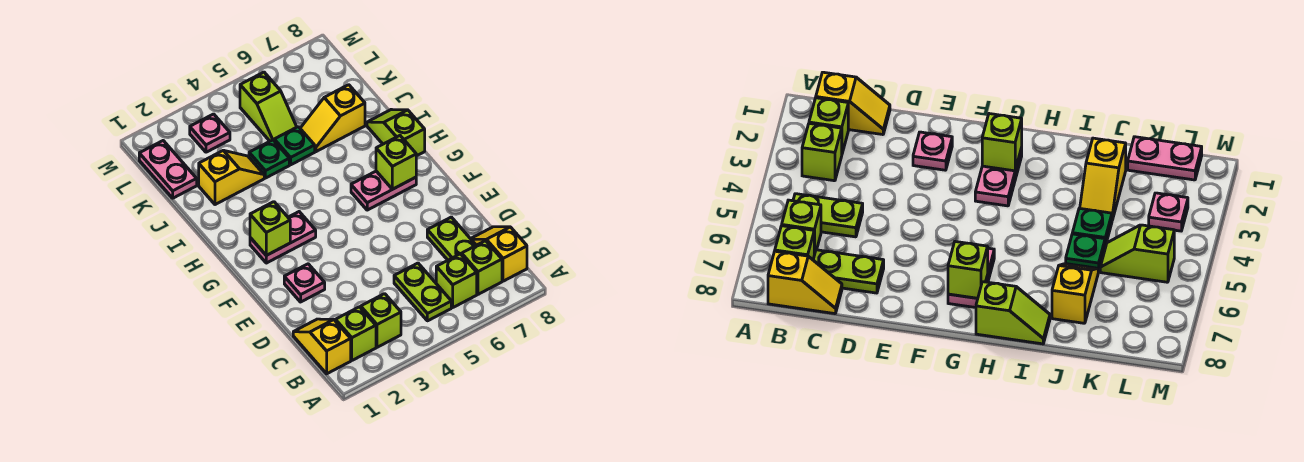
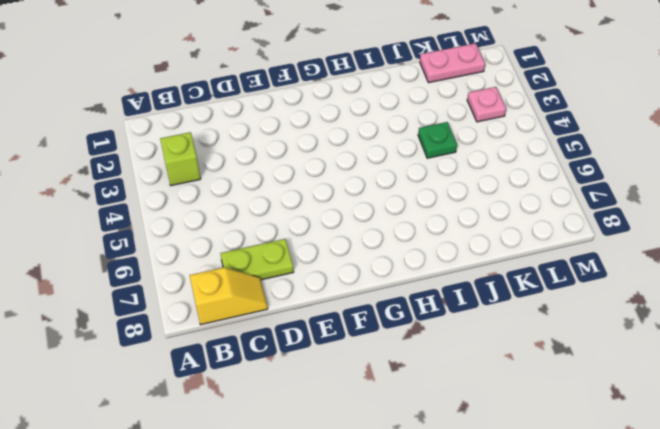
none -> yellow slope B1:C1 level 1 top B
none -> lime brick B2 level 1
none -> lime plate B5:C5 level 1

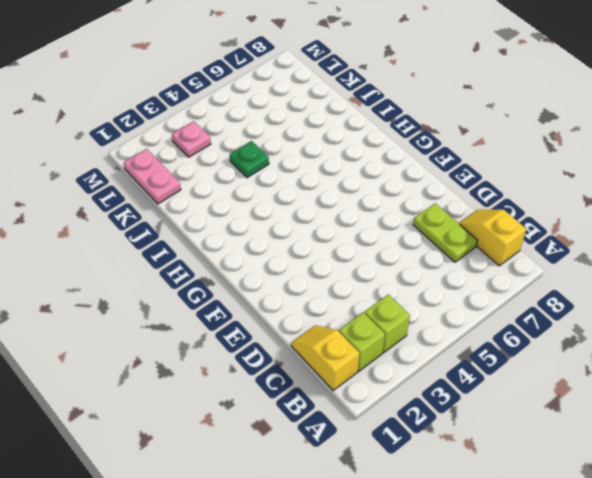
none -> lime plate B5:C5 level 1
none -> lime brick B6 level 1
none -> lime brick B7 level 1

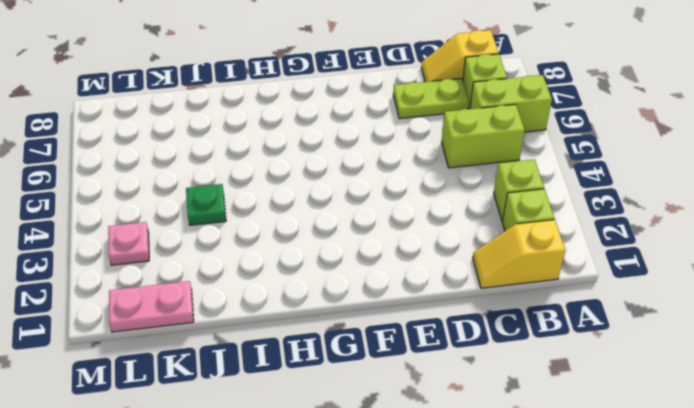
lime brick A6:B6 level 1 -> lime brick B6 level 1
lime brick B5:C5 level 1 -> lime plate B5:C5 level 1
none -> pink plate E2 level 1
none -> pink plate G2:G3 level 1
none -> pink plate G6:G7 level 1

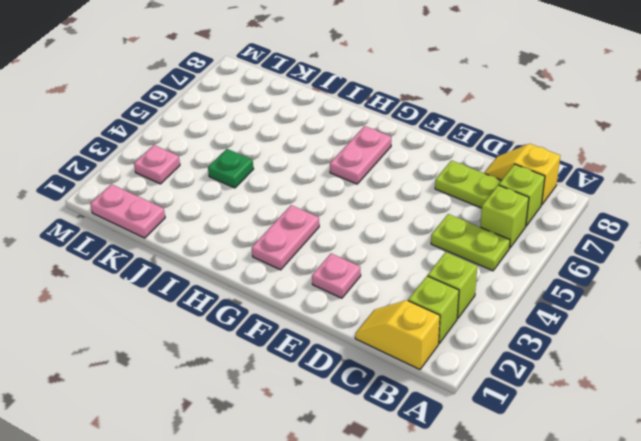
none -> lime slope H8:I8 level 1 top H
none -> yellow slope J2:J3 level 1 top 2
none -> green plate J5 level 1

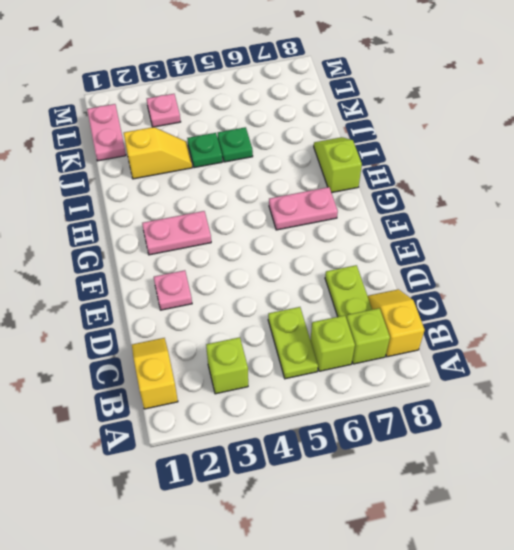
none -> lime brick B2 level 1
none -> yellow slope J6:J7 level 1 top 7
none -> lime slope K5:L5 level 1 top L

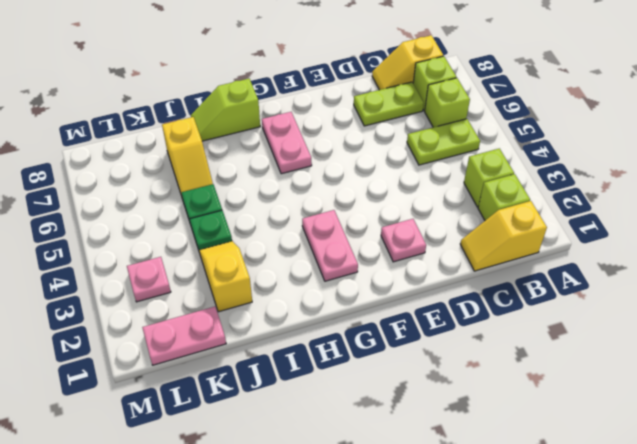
none -> lime slope K5:L5 level 1 top L
none -> lime brick G2 level 2
none -> lime brick G7 level 2

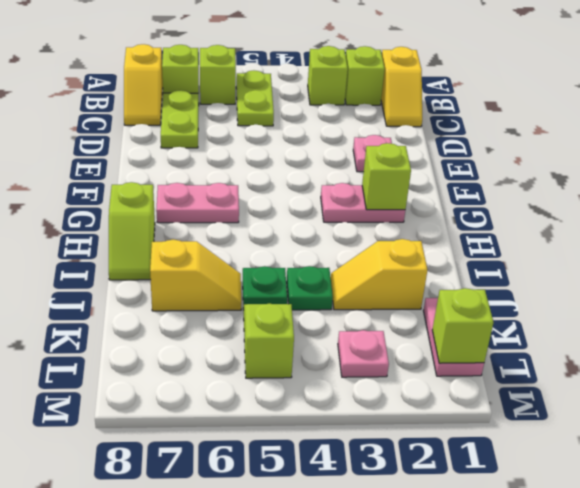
lime brick L1 level 2 -> lime brick G7 level 2

